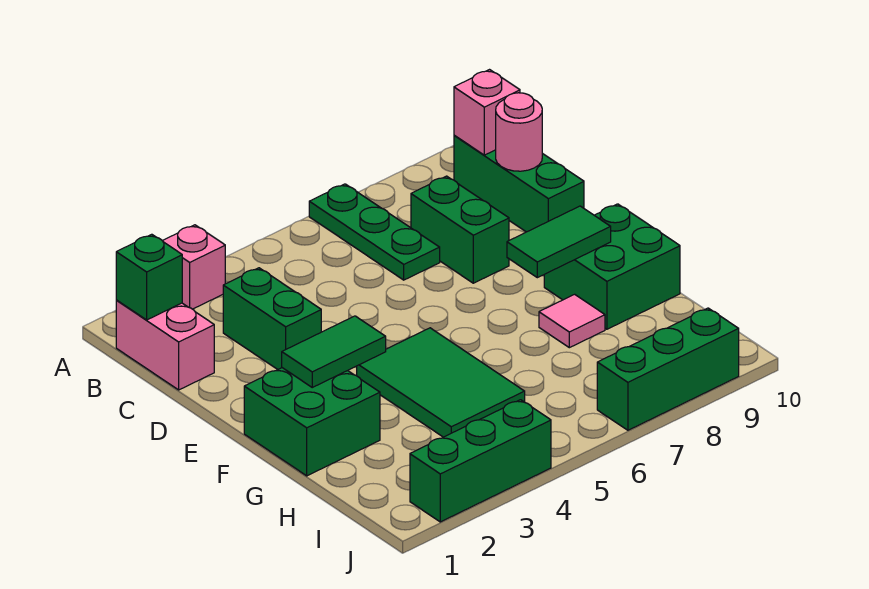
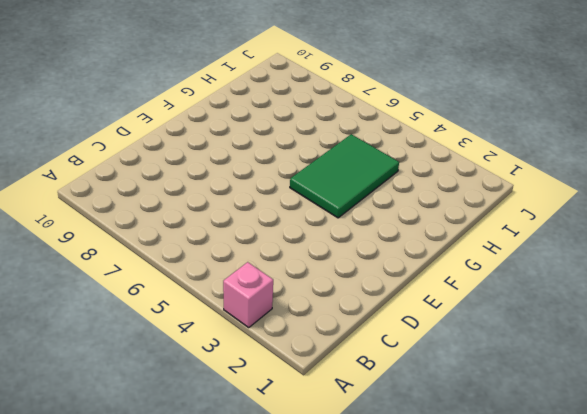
none -> green plate A7:C7 level 1
none -> pink brick B1:C1 level 1
none -> green brick B10:D10 level 1

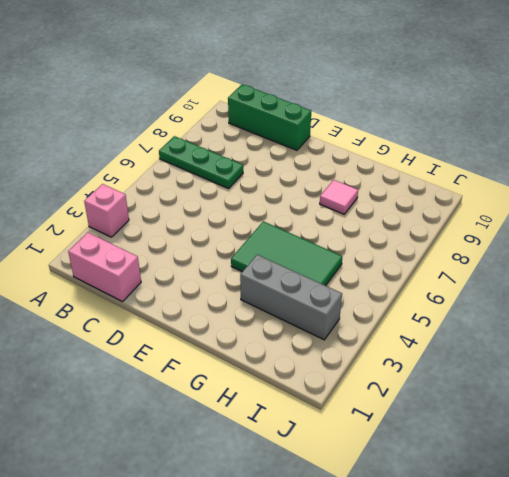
grey brick G3:I3 level 1 -> none
none -> green brick C3:D3 level 1
none -> green brick C8:D8 level 1
none -> green brick F1:G2 level 1

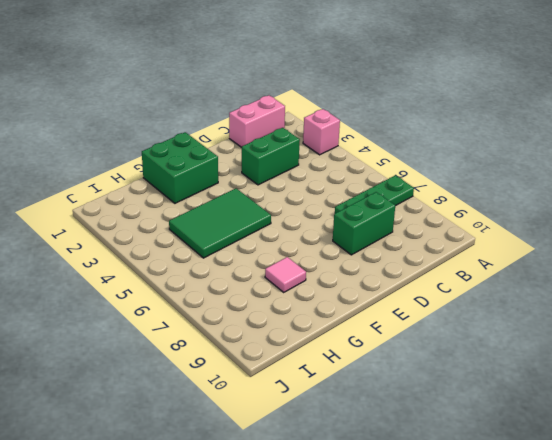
none -> green brick B10:D10 level 1
none -> green brick F9:G10 level 1
none -> green brick J2:J4 level 1

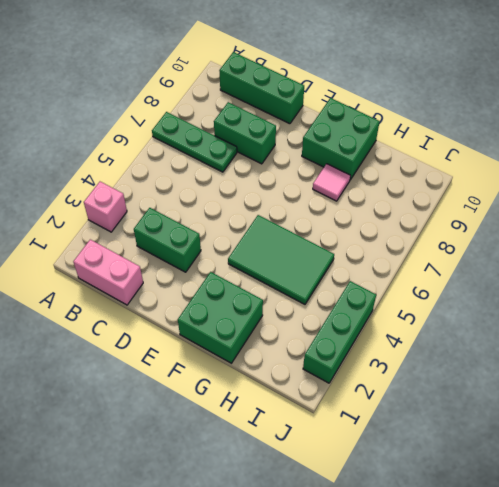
none -> green brick J7:J9 level 1
none -> green brick B1 level 2
none -> pink brick B10 level 2

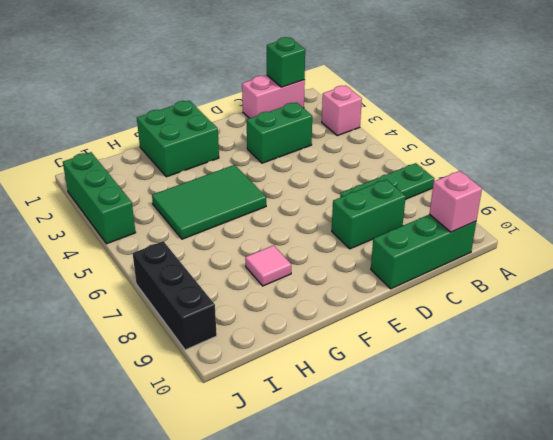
black brick J7:J9 level 1 -> green brick J7:J9 level 1
none -> green brick F9:G10 level 1
none -> pink round brick C10 level 2
none -> green tile F2:F3 level 2

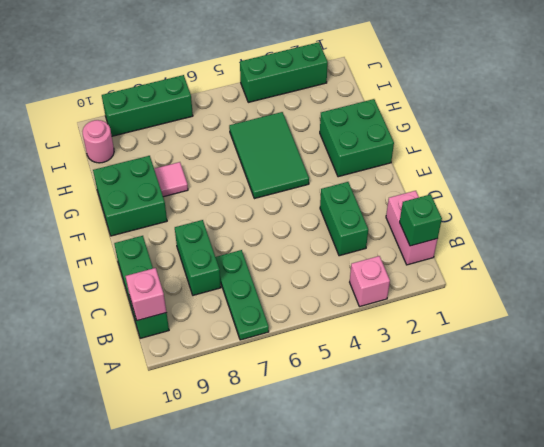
pink round brick I10 level 1 -> pink round brick C10 level 2
none -> green tile F2:F3 level 2
none -> green tile F8:F9 level 2

